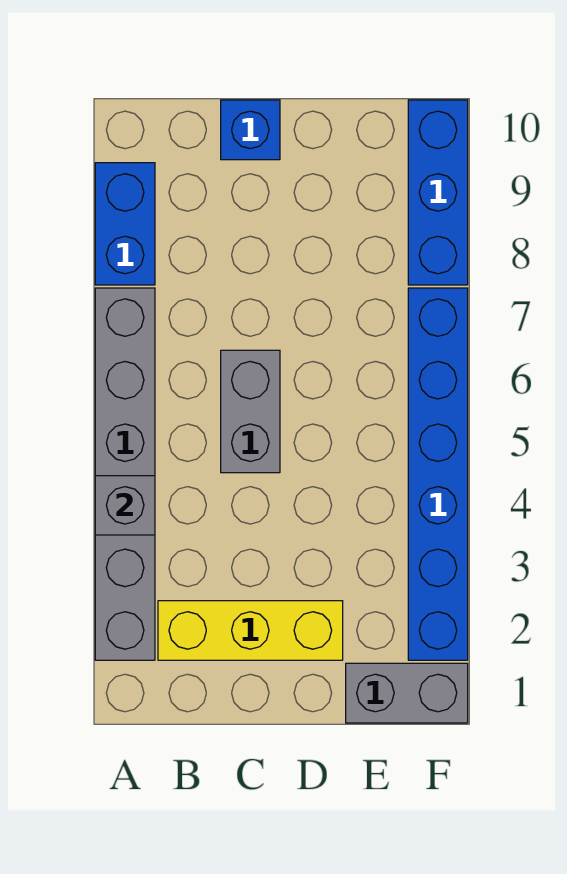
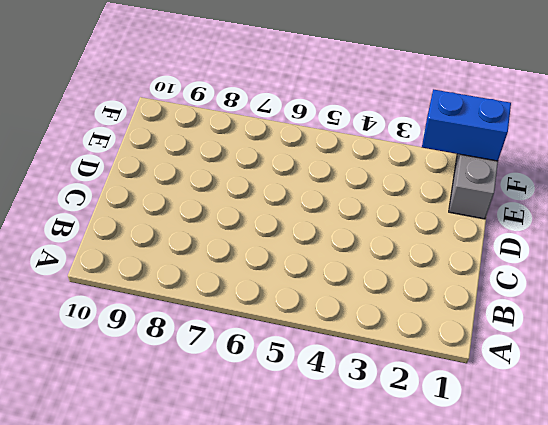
blue brick F1:F2 level 2 -> blue brick A8:A9 level 1
none -> grey brick A2:A7 level 1
none -> yellow brick B2:D2 level 1

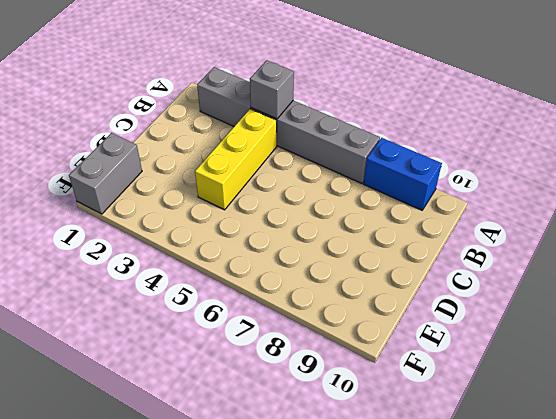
yellow brick B4:D4 level 1 -> yellow brick B2:D2 level 1
none -> grey brick C5:C6 level 1
none -> blue brick C10 level 1

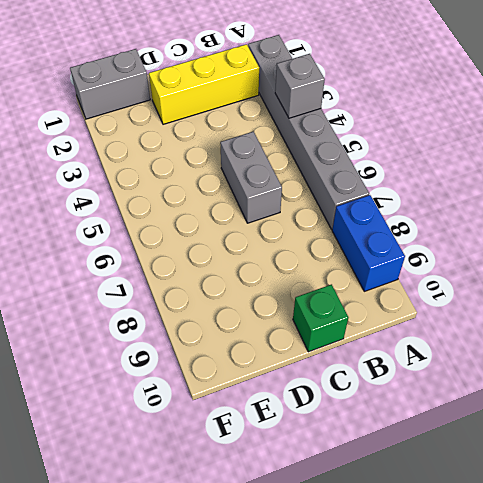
green brick C10 level 1 -> blue brick C10 level 1
none -> blue brick F2:F7 level 1
none -> blue brick F8:F10 level 1

